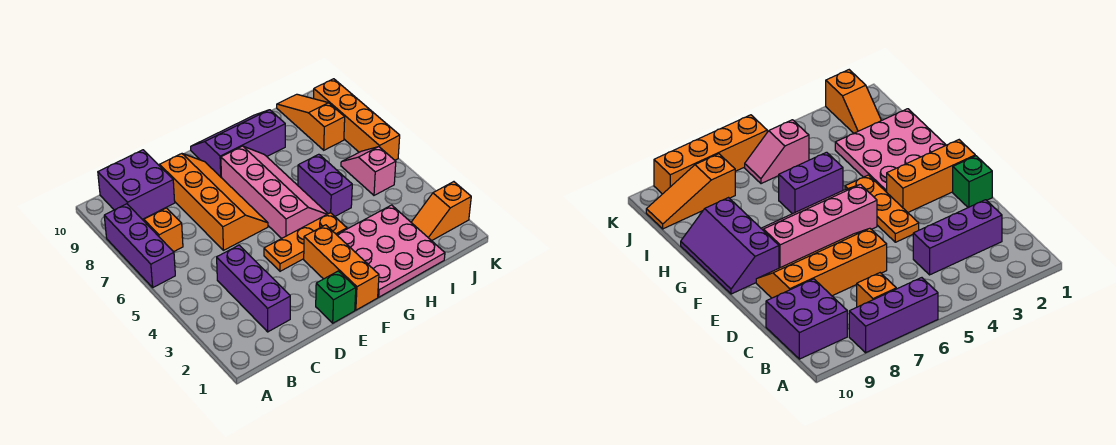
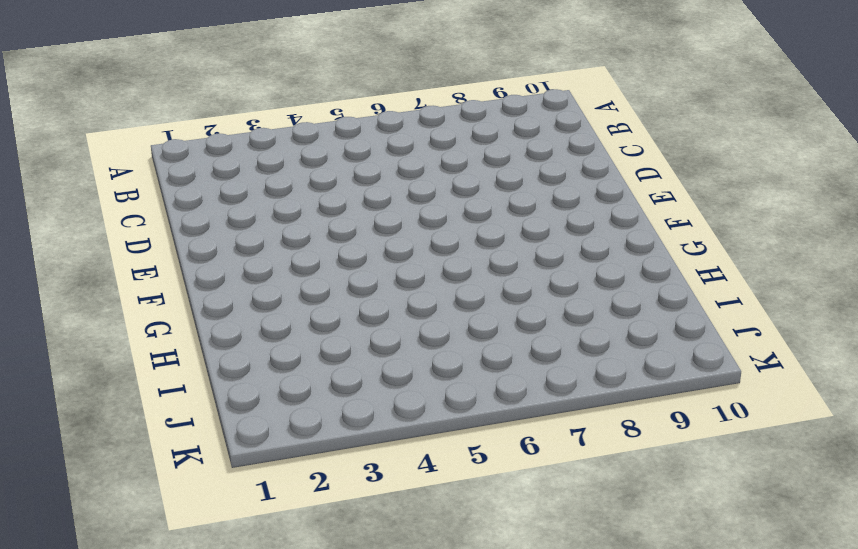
none -> purple brick A6:A8 level 1
none -> orange brick B7 level 1
none -> purple brick B9:C10 level 1

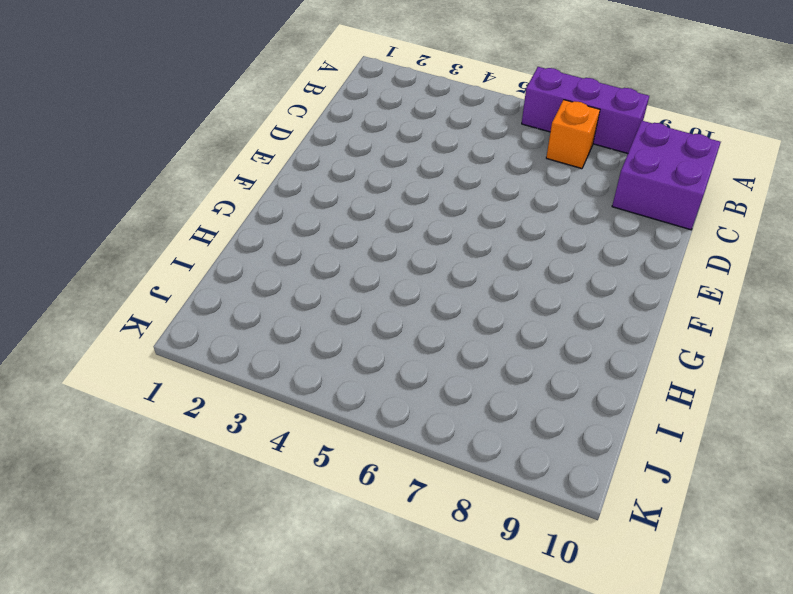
none -> purple brick C2:C4 level 1
none -> orange slope D6:E9 level 1 top D
none -> green brick E1 level 1

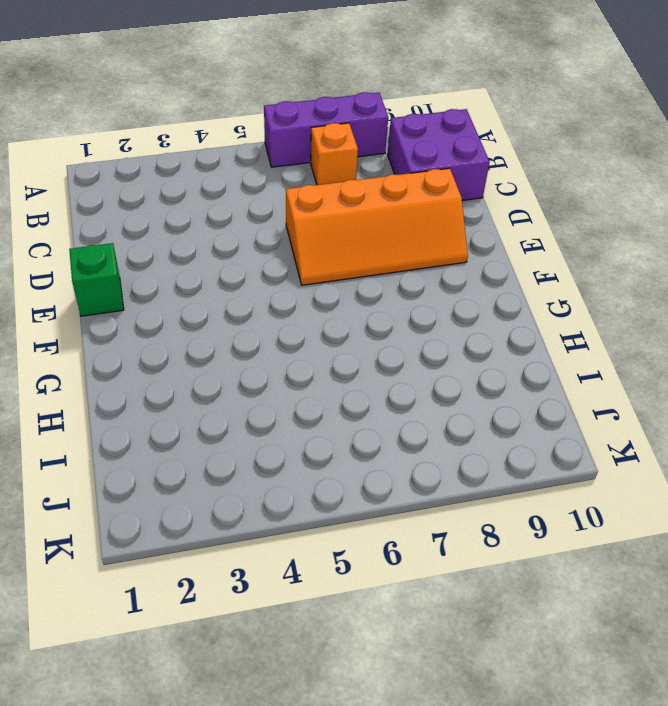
none -> purple brick C2:C4 level 1
none -> orange plate E4:G4 level 1
none -> orange brick F1:F3 level 1

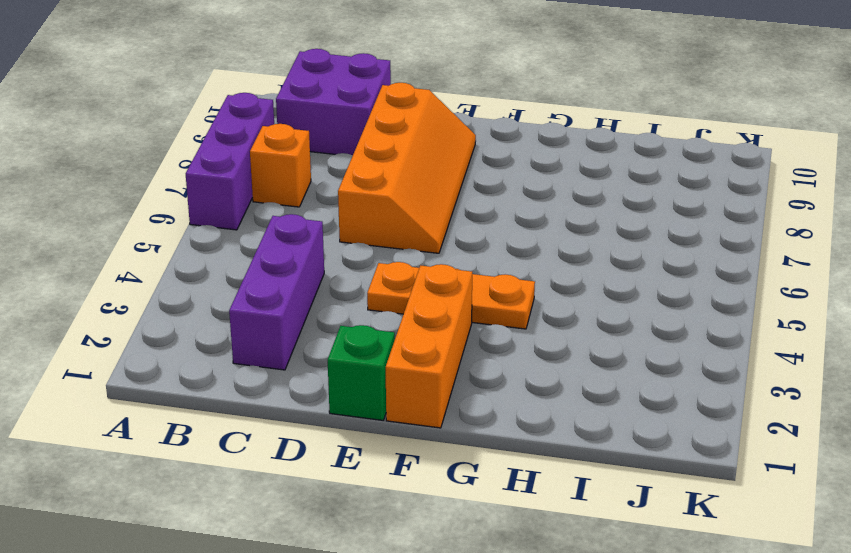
none -> pink slope F5:G8 level 1 top F
none -> purple slope F9:H10 level 1 top 9
none -> pink plate G1:I3 level 1

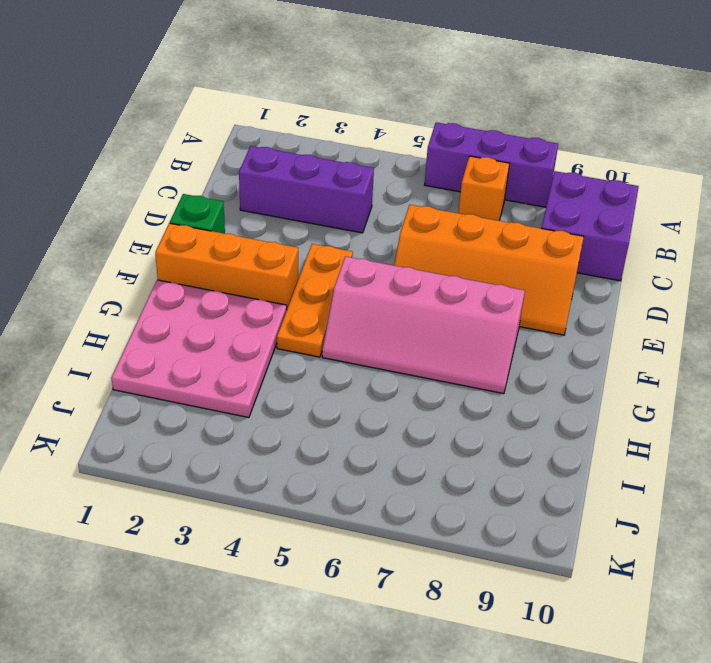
none -> purple slope F9:H10 level 1 top 9
none -> purple brick H5:H6 level 1
none -> orange slope J2:K2 level 1 top K

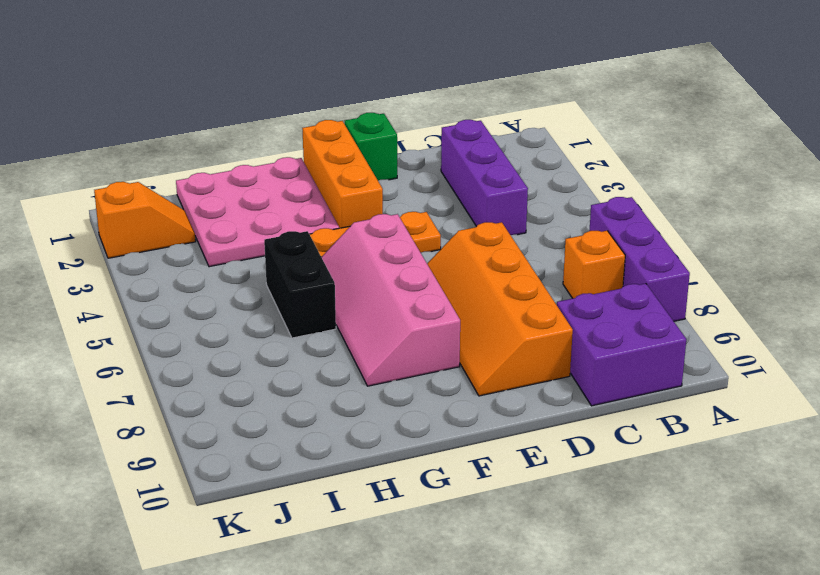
black brick H5:H6 level 1 -> purple brick H5:H6 level 1
none -> purple slope F9:H10 level 1 top 9
none -> pink slope J5:J6 level 1 top 5
none -> orange slope J8:J10 level 1 top 8

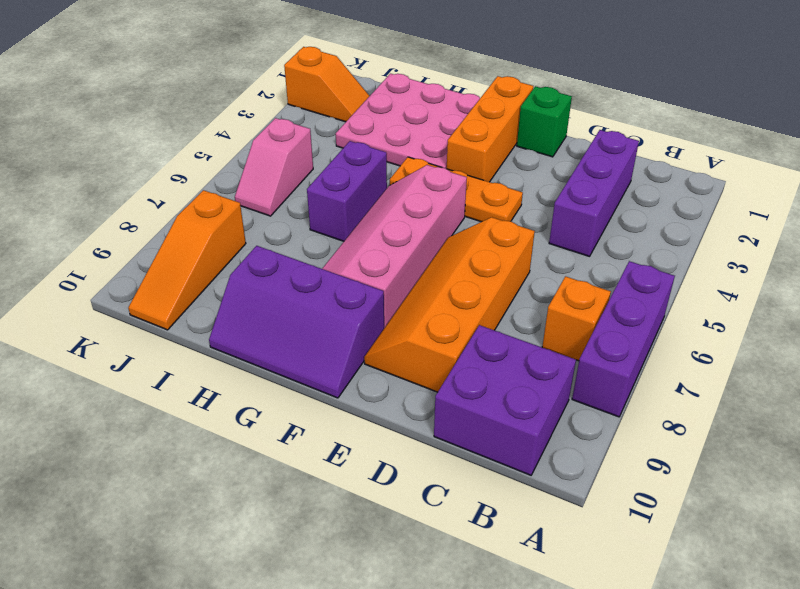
none -> orange brick K6:K9 level 1

